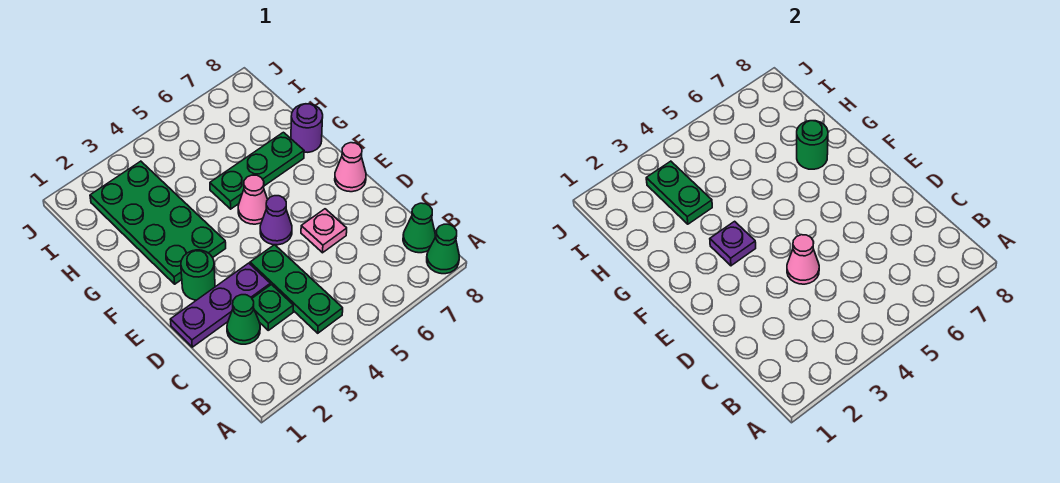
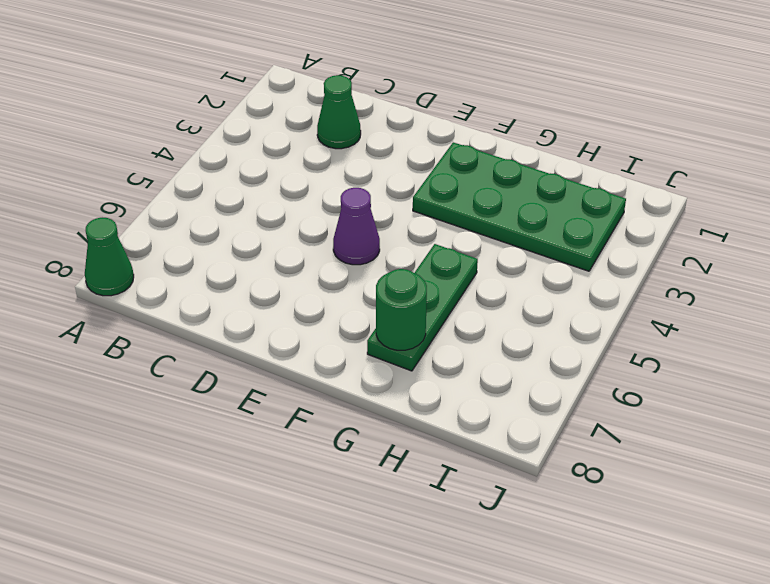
none -> green plate B4:D4 level 1
none -> green cone B8 level 1
none -> green plate C3 level 1

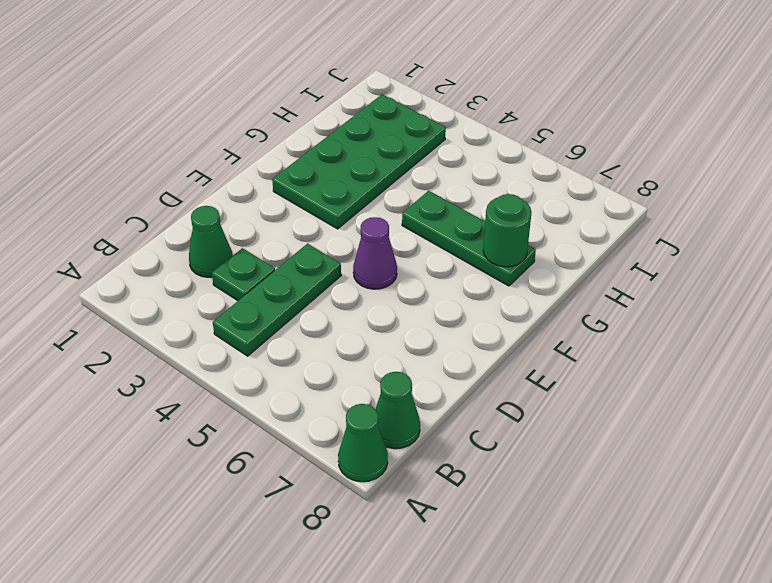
none -> purple plate D1:D3 level 1
none -> pink plate D6 level 1
none -> green round brick E2 level 1

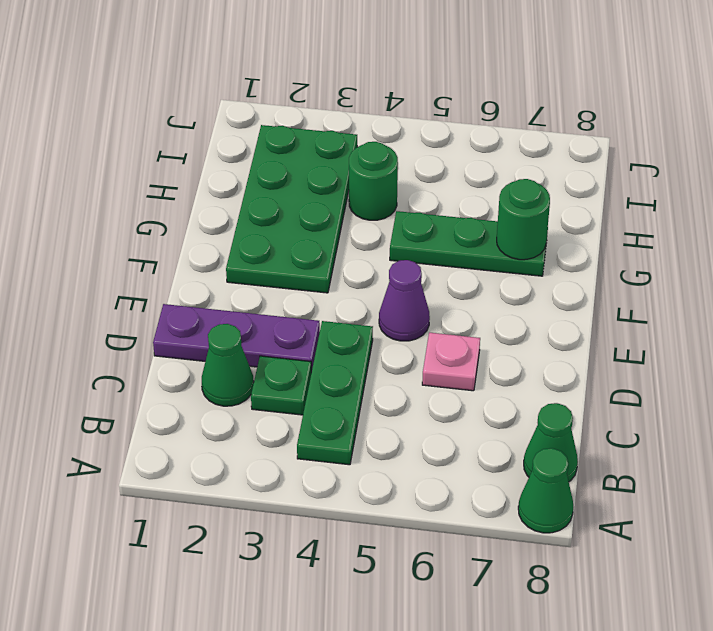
green round brick H4 level 1 -> green round brick E2 level 1
none -> pink cone E8 level 1
none -> pink cone F5 level 1
none -> purple round brick G8 level 1

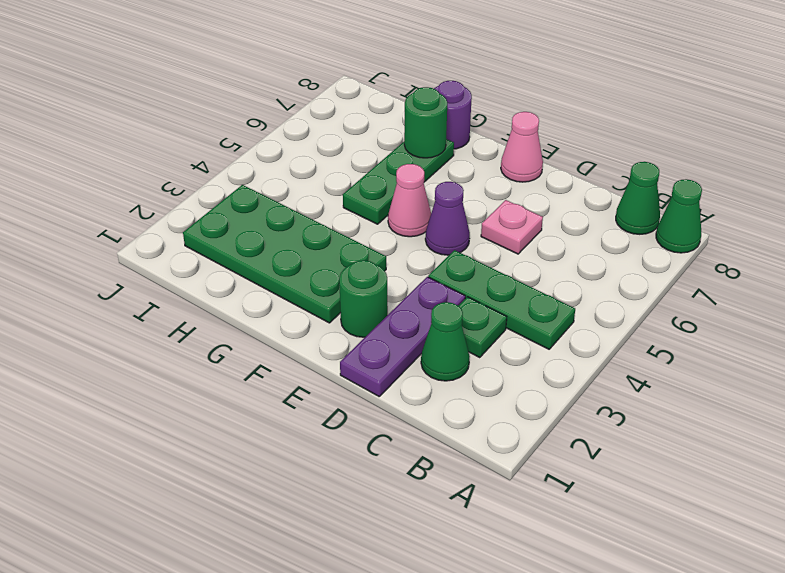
none -> pink cone D4 level 2
none -> purple plate F3 level 2
none -> green plate H3:I3 level 2

